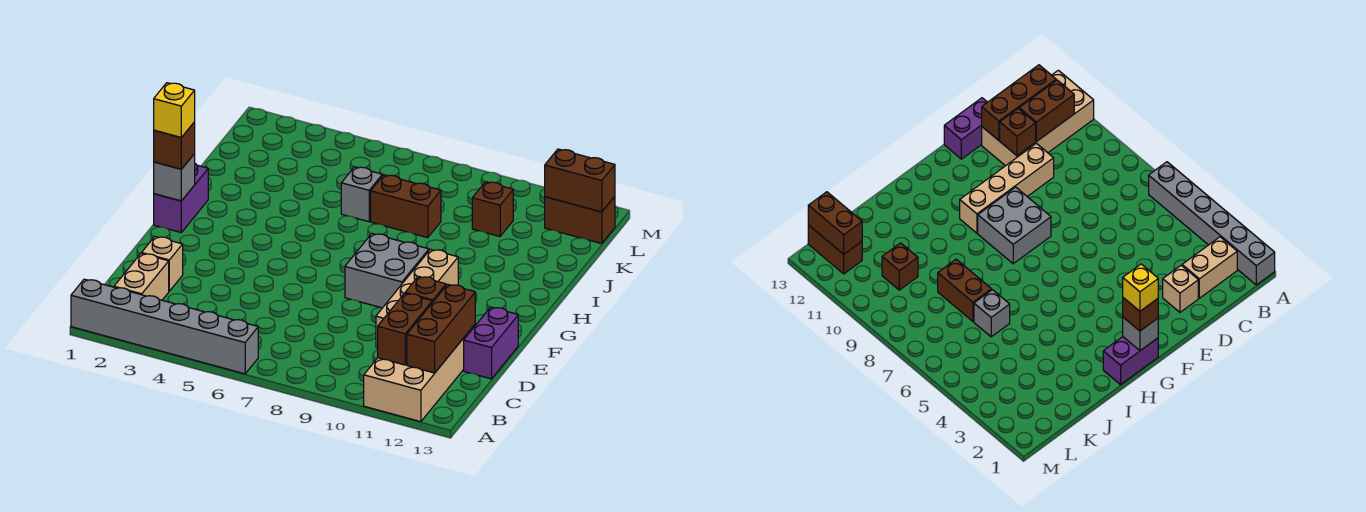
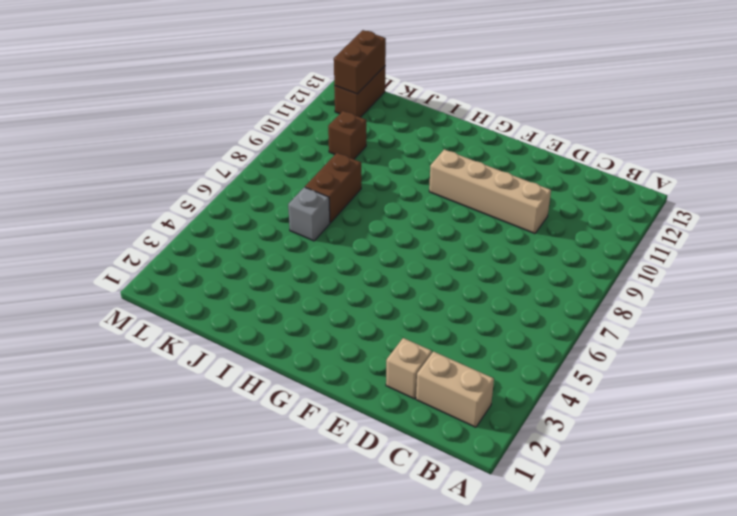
none -> grey brick A1:A6 level 1
none -> tan brick A11:D12 level 1
none -> purple brick D13:E13 level 1

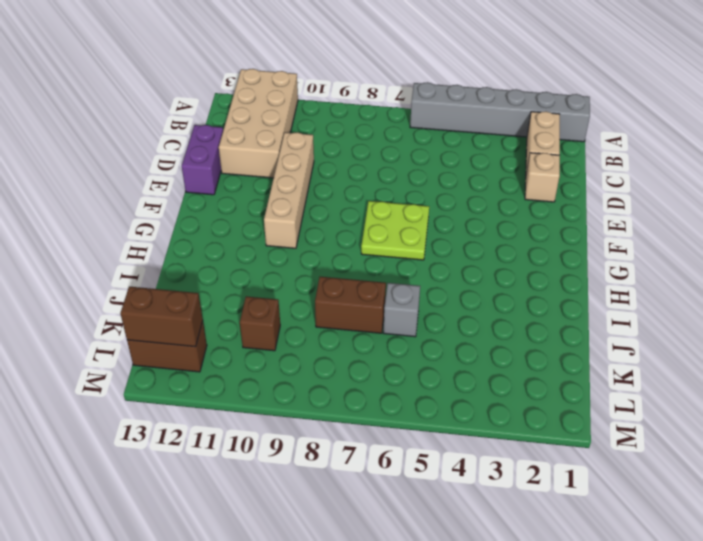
lime plate F6:G7 level 1 -> none
none -> grey brick F8:G9 level 1
none -> purple brick G1:H1 level 1
none -> brown brick B11:C11 level 2

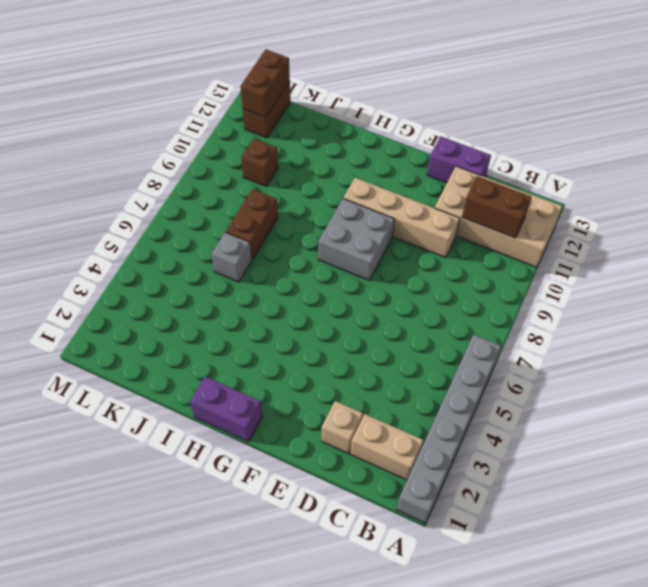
none -> brown brick B12:D12 level 2
none -> brown brick D11 level 2
none -> grey brick G1 level 2

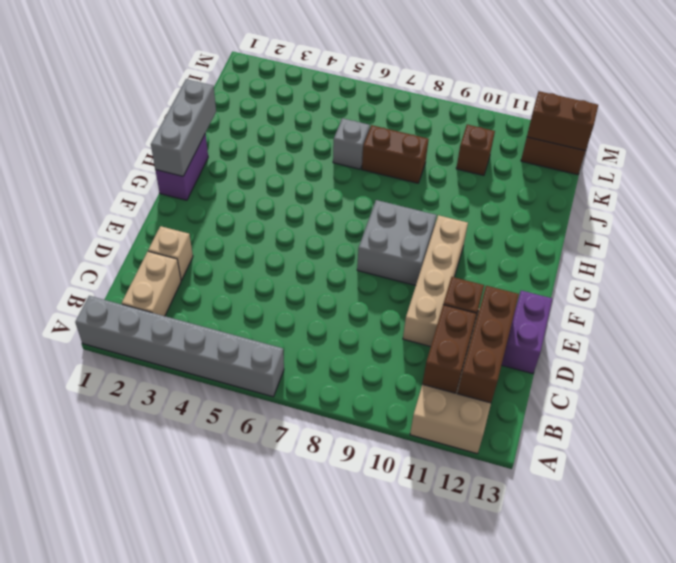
grey brick G1:I1 level 2 -> grey brick G1 level 2
none -> brown brick G1 level 3
none -> yellow brick G1 level 4

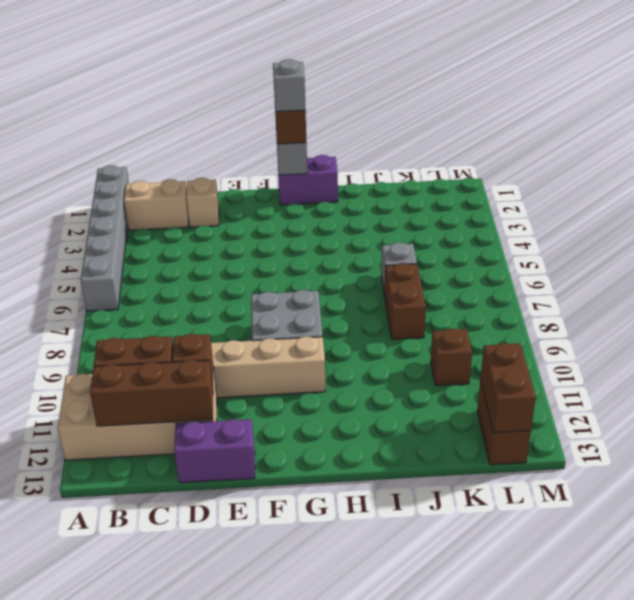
grey brick G1 level 4 -> yellow brick G1 level 4

